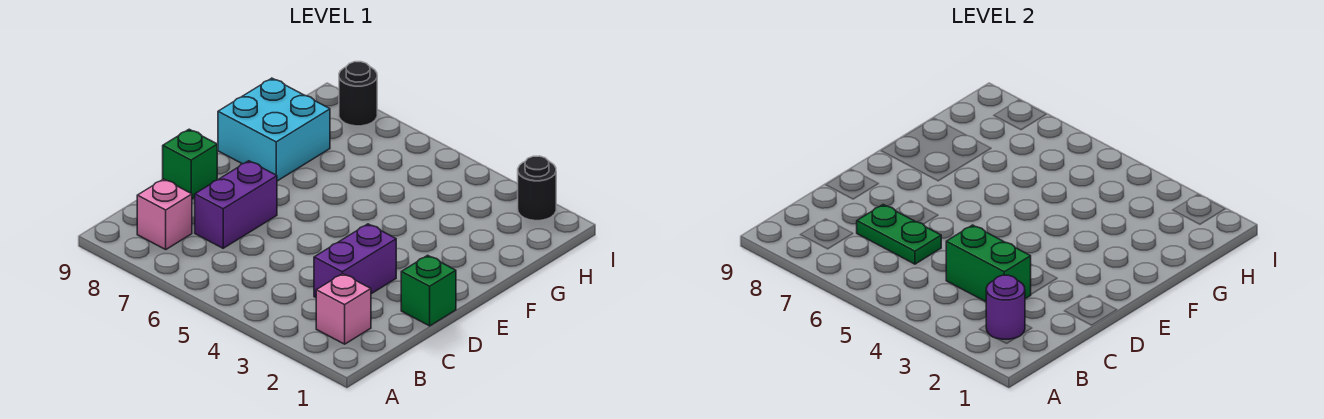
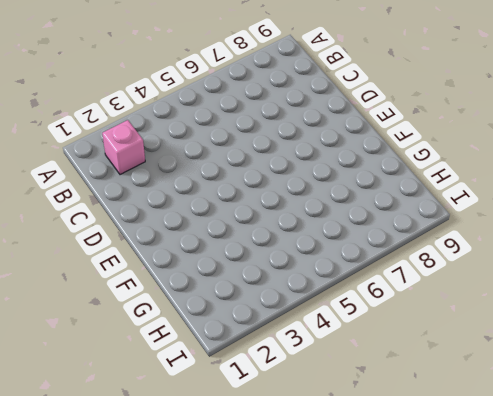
none -> pink brick B8 level 1
none -> purple brick C3:D3 level 1
none -> purple brick C7:D7 level 1

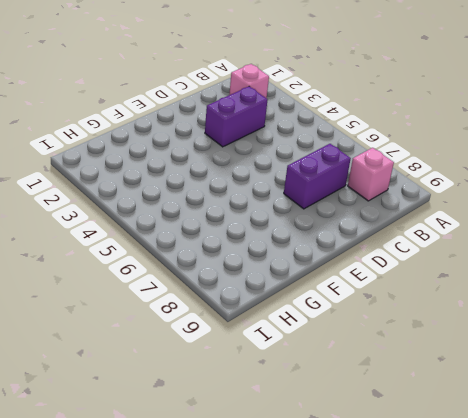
none -> green brick D1 level 1
none -> green brick D9 level 1
none -> cyan brick F8:G9 level 1

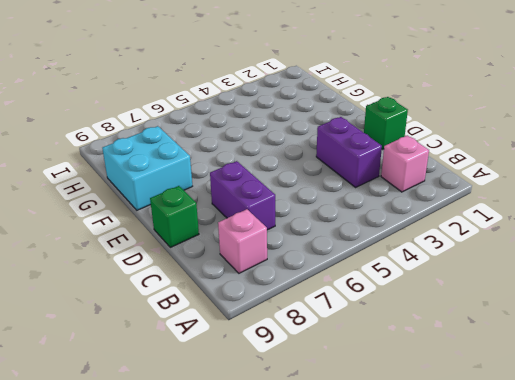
none -> black round brick I2 level 1
none -> black round brick I8 level 1
none -> purple round brick B2 level 2

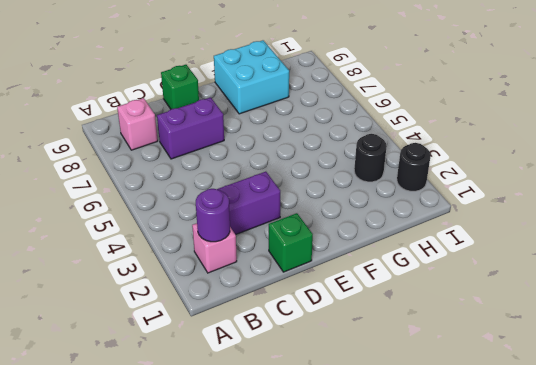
black round brick H3 level 1 -> black round brick I8 level 1
none -> green brick C3:C4 level 2
none -> green plate C6:C7 level 2

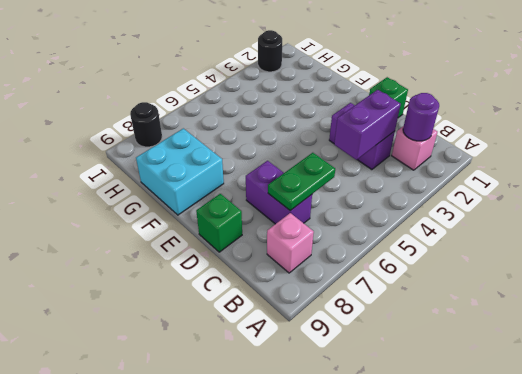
purple brick C3:C4 level 2 -> green brick C3:C4 level 2

